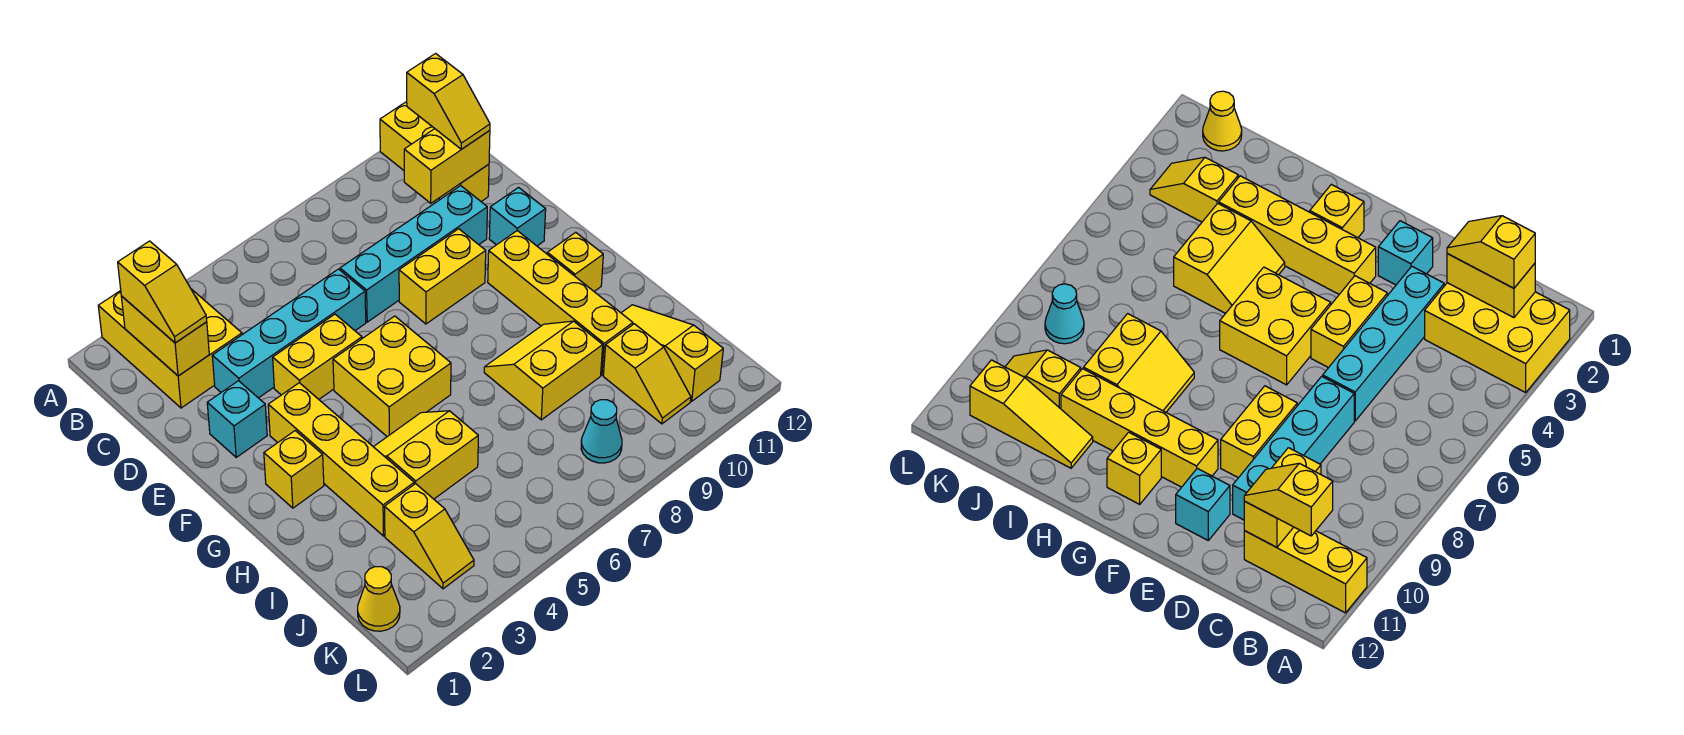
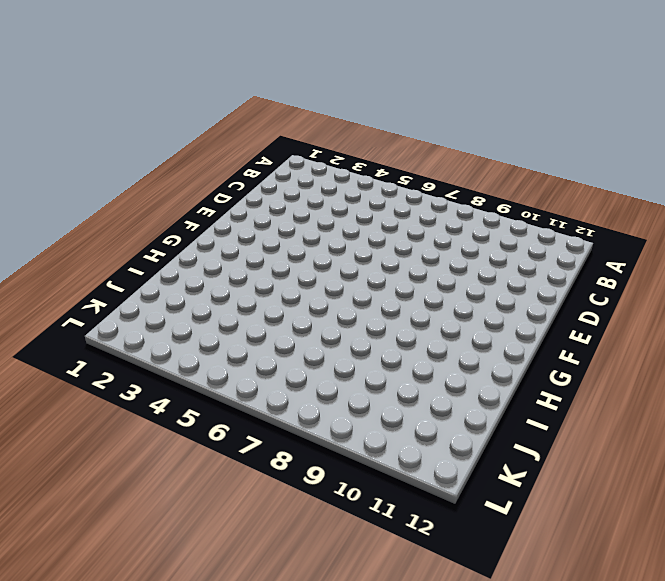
none -> yellow brick A2:C3 level 1
none -> yellow brick A11:C11 level 1
none -> cyan brick D3:D6 level 1

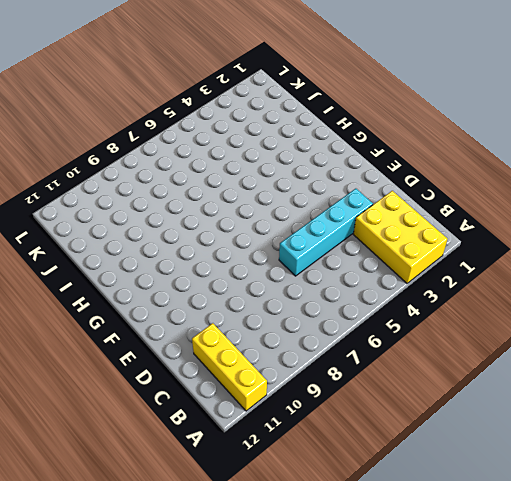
none -> cyan brick D7:D10 level 1
none -> cyan brick E2 level 1
none -> yellow brick E4:E5 level 1

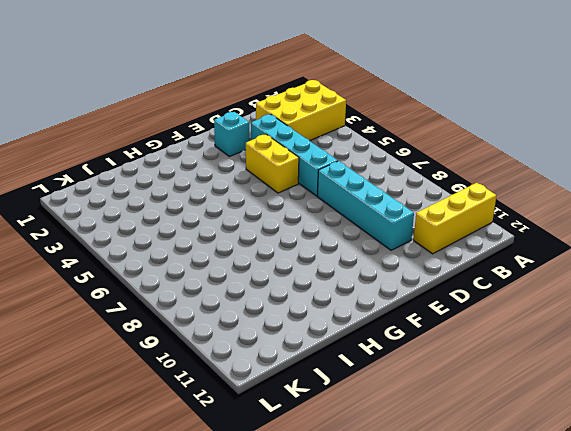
none -> yellow brick E8:E9 level 1
none -> cyan brick E11 level 1
none -> yellow brick F3:I3 level 1

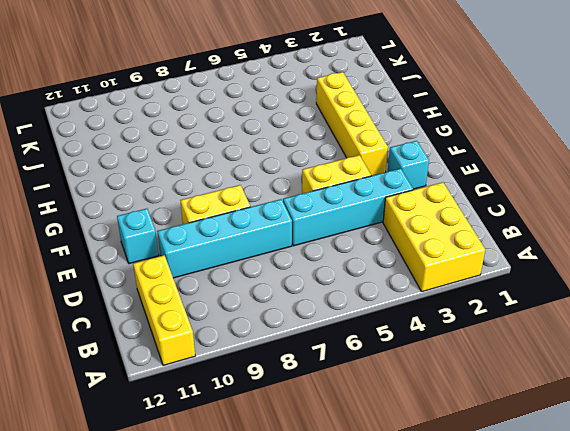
none -> yellow brick F5:G6 level 1
none -> yellow brick F10:I10 level 1
none -> yellow brick G2 level 1

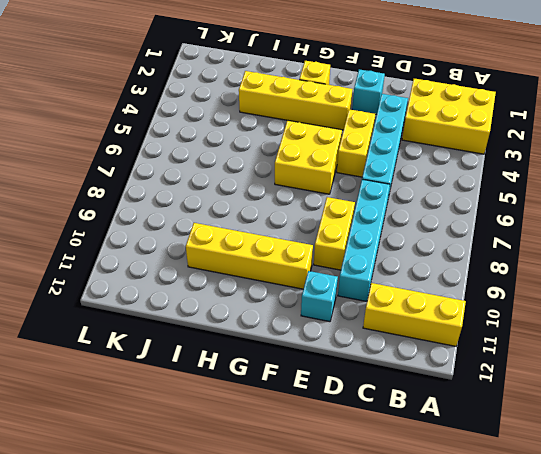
none -> yellow brick G11 level 1
none -> yellow slope H4:I5 level 1 top I
none -> yellow slope H8:I9 level 1 top I

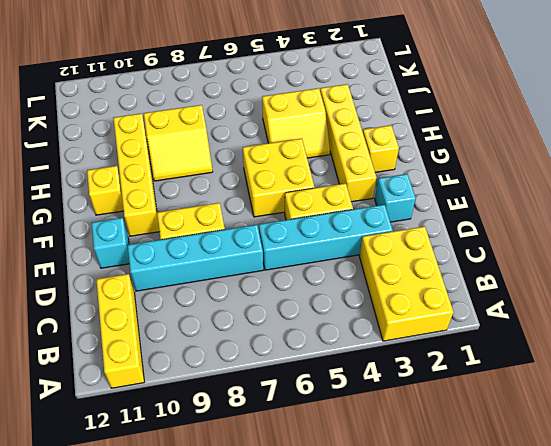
none -> yellow slope I11:K11 level 1 top K
none -> yellow slope J3:K3 level 1 top J
none -> yellow slope J10:K10 level 1 top J

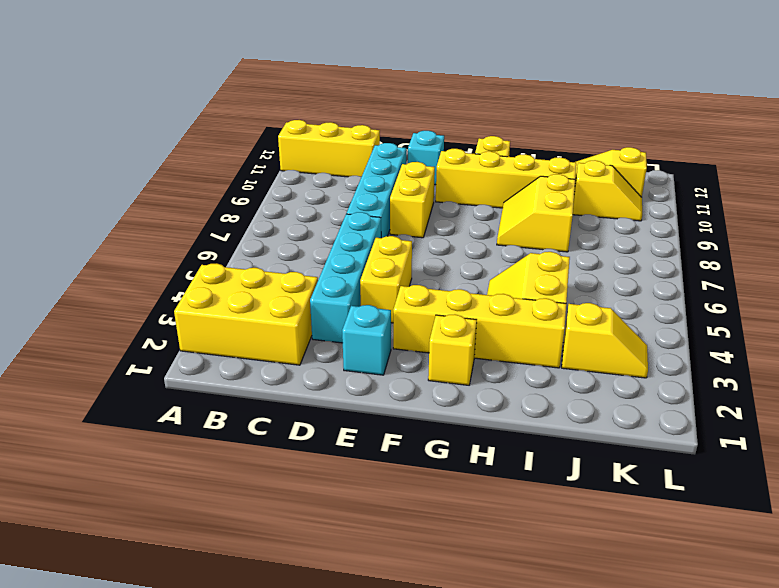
none -> yellow brick F5:G6 level 1
none -> yellow cone K1 level 1
none -> cyan cone K8 level 1

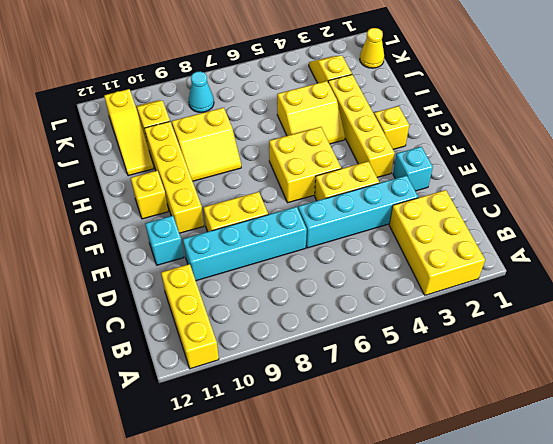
none -> yellow brick B2:C2 level 2
none -> yellow brick C10:C11 level 2
none -> yellow slope B2:C2 level 3 top B

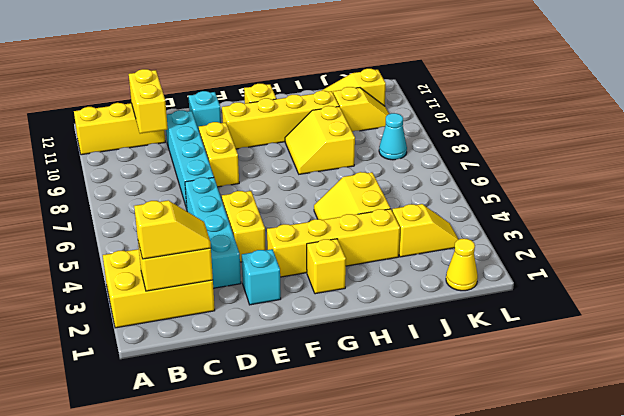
none -> yellow brick F5:G6 level 1
none -> yellow slope B11:C11 level 3 top B

